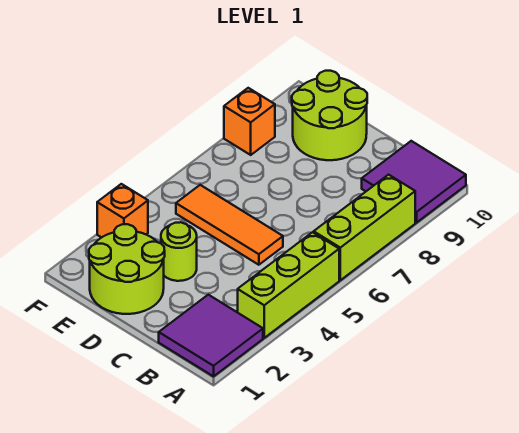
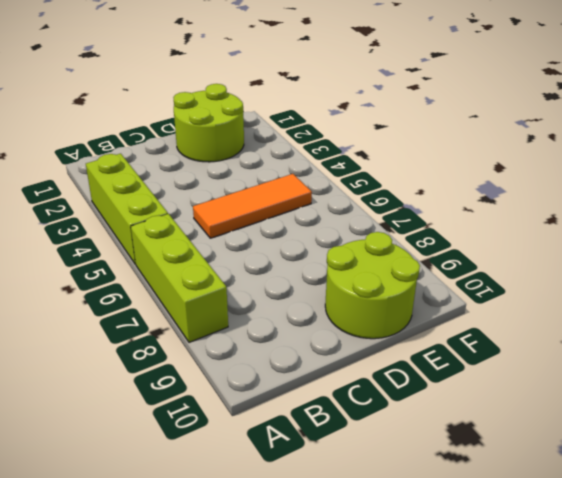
none -> purple tile A1:B2 level 1
none -> purple tile A9:B10 level 1

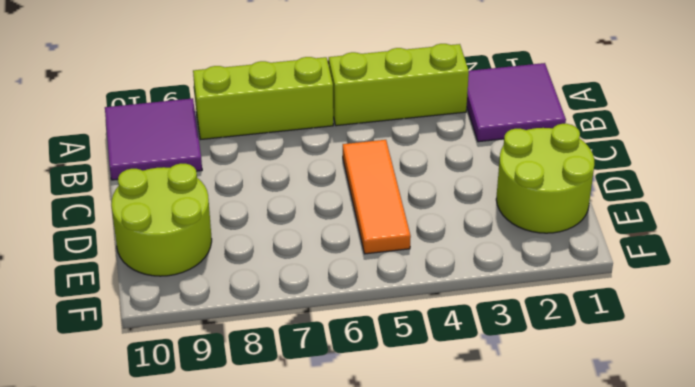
none -> lime round brick D3 level 1
none -> orange brick F3 level 1

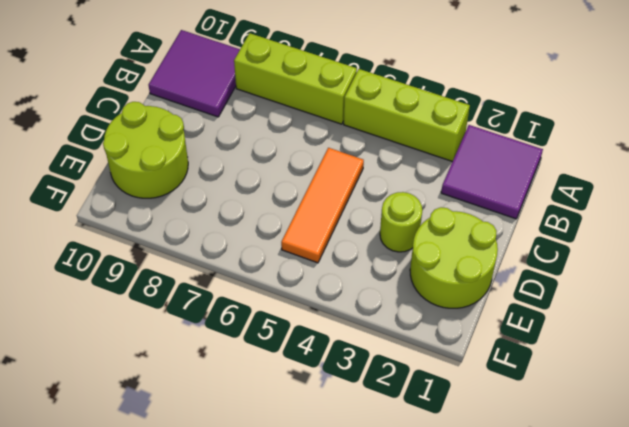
none -> orange brick F3 level 1
none -> orange brick F8 level 1

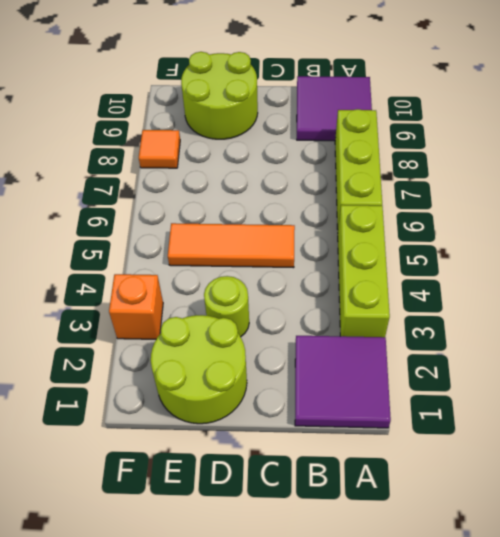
orange tile F8 level 1 -> orange brick F8 level 1

